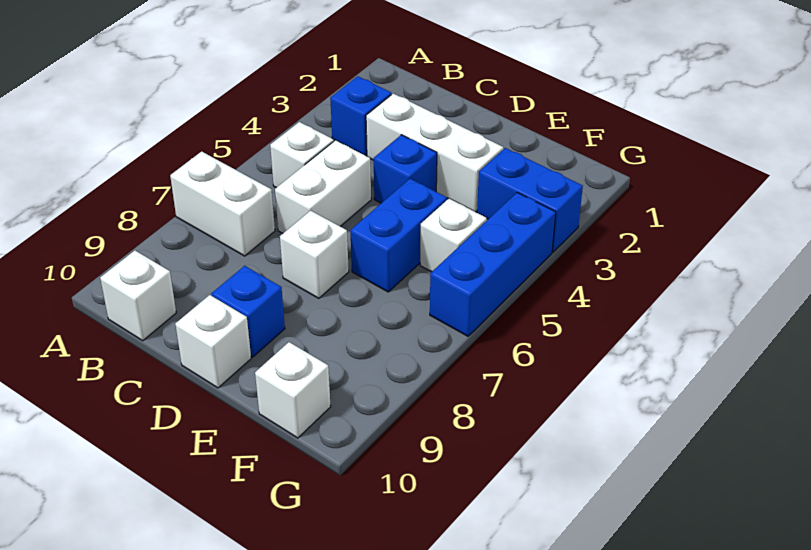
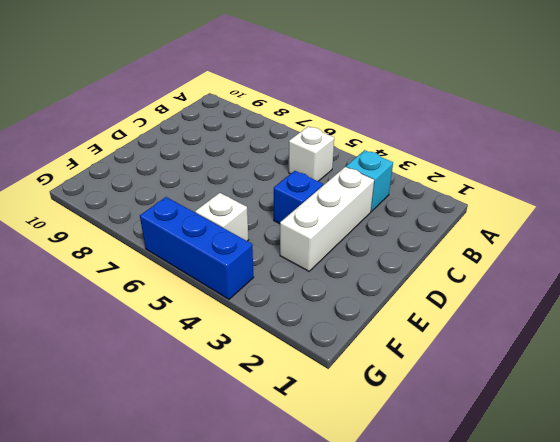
cyan brick B3 level 1 -> blue brick B3 level 1
none -> white brick A7:B7 level 1
none -> white brick B10 level 1
none -> white brick C5:C6 level 1

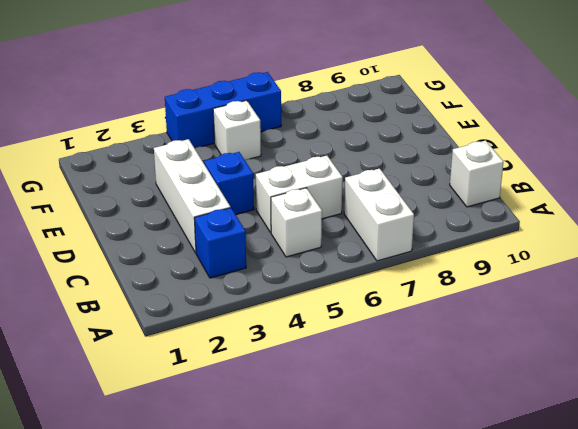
none -> white brick D7 level 1
none -> blue brick D9 level 1
none -> white brick D10 level 1

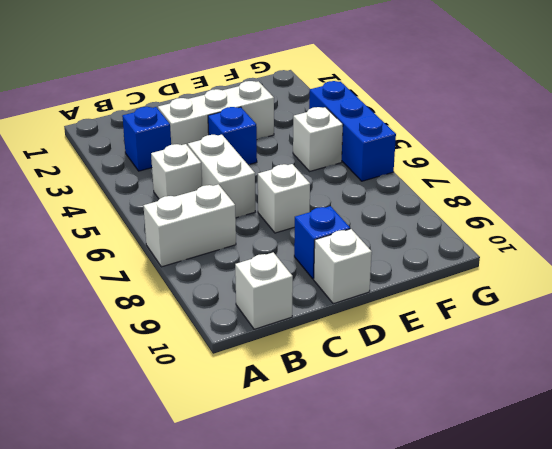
none -> blue brick E5:E6 level 1
none -> blue brick F3:G3 level 1
none -> white brick F10 level 1

